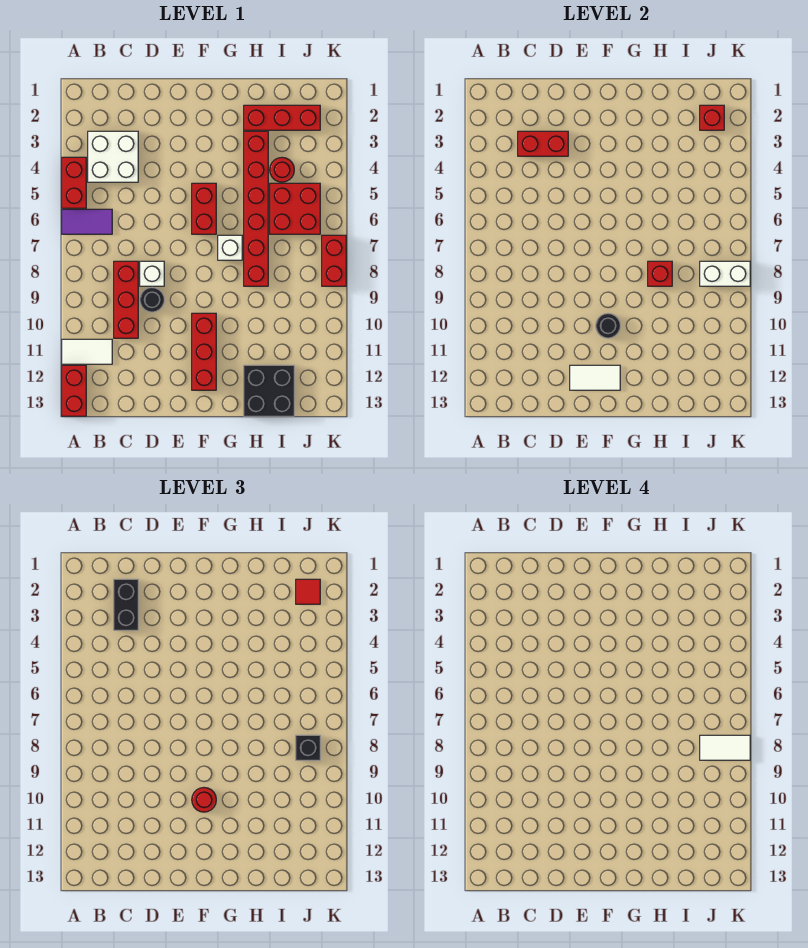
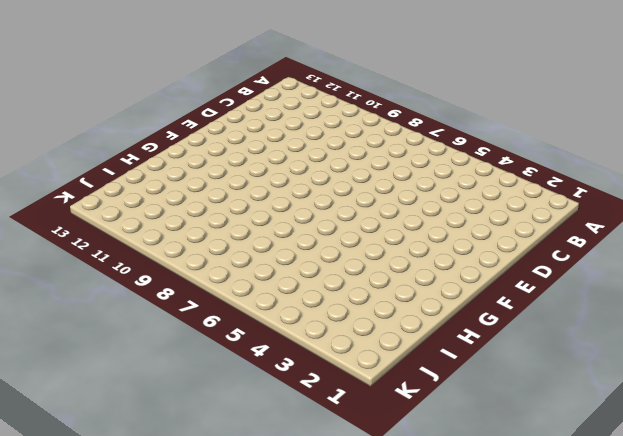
none -> red brick A4:A5 level 1
none -> purple tile A6:B6 level 1
none -> white tile A11:B11 level 1

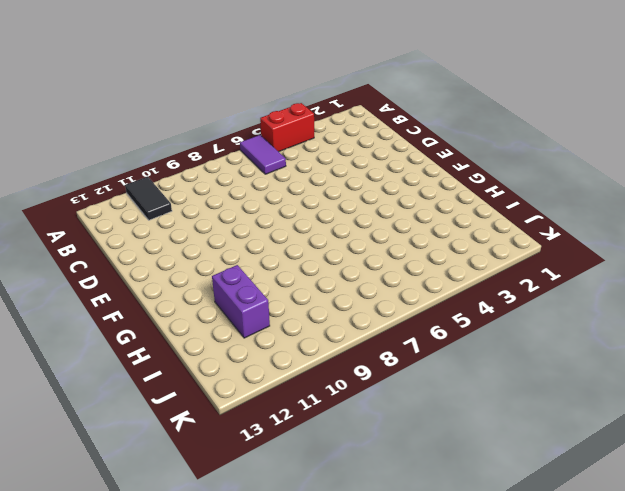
black tile A11:B11 level 1 -> white tile A11:B11 level 1
purple brick H11:I11 level 1 -> none
none -> red brick A12:A13 level 1
none -> white brick B3:C4 level 1
none -> red brick C8:C10 level 1

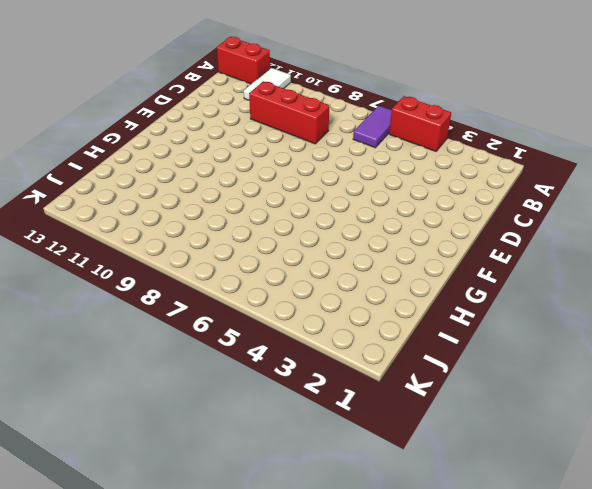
none -> white brick B3:C4 level 1
none -> white brick D8 level 1
none -> black round brick D9 level 1

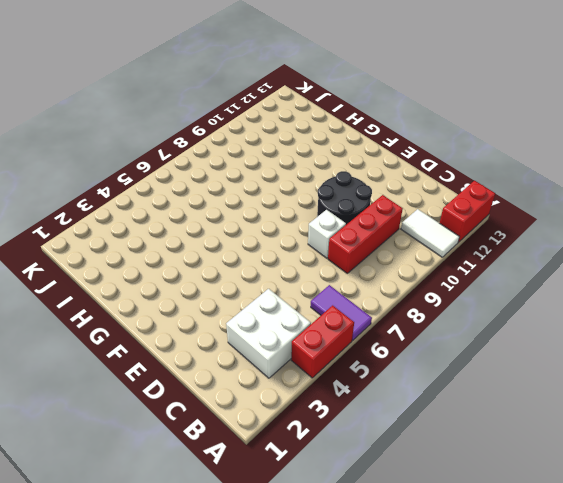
black round brick D9:E10 level 1 -> black round brick D9 level 1
none -> red brick F5:F6 level 1
none -> red brick F10:F12 level 1
none -> white brick G7 level 1

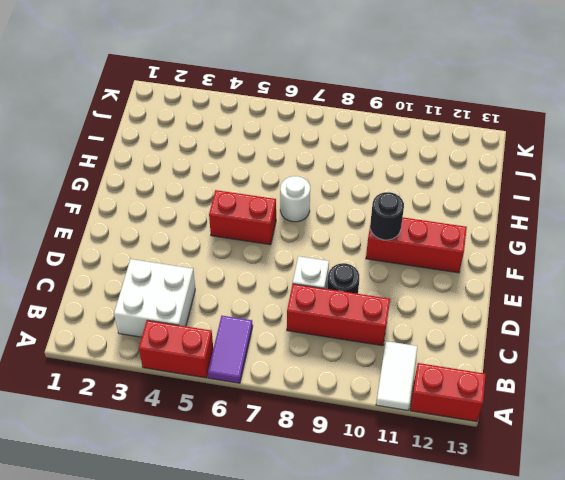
white round brick G7 level 1 -> white brick G7 level 1
none -> red brick H2:J2 level 1
none -> red brick H3:H8 level 1
none -> black brick H12:I13 level 1

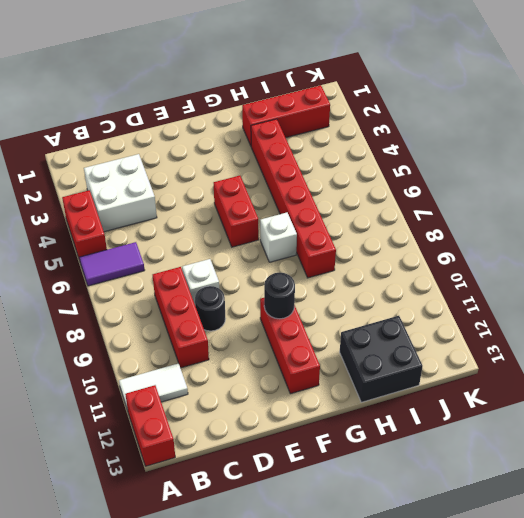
none -> red round brick I4 level 1
none -> red brick I5:J6 level 1
none -> red brick K7:K8 level 1

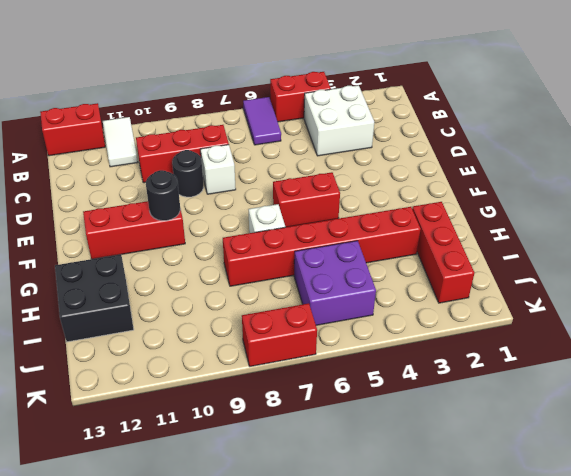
purple brick I5:J6 level 1 -> red brick I5:J6 level 1
none -> red round brick I4 level 1
none -> red brick C3:D3 level 2
none -> white tile E12:F12 level 2

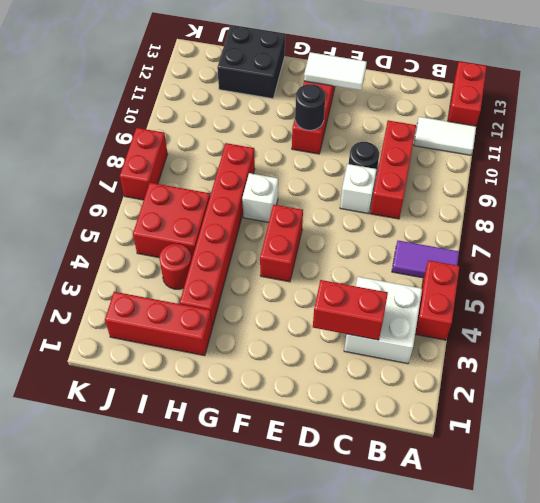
none -> red brick H8 level 2
none -> red brick J2 level 2
none -> white brick J8:K8 level 2

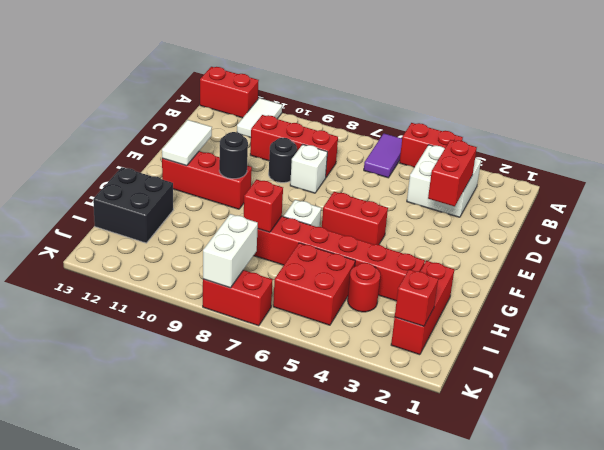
none -> black brick C2:C3 level 3
none -> red round brick F10 level 3
none -> red tile J2 level 3

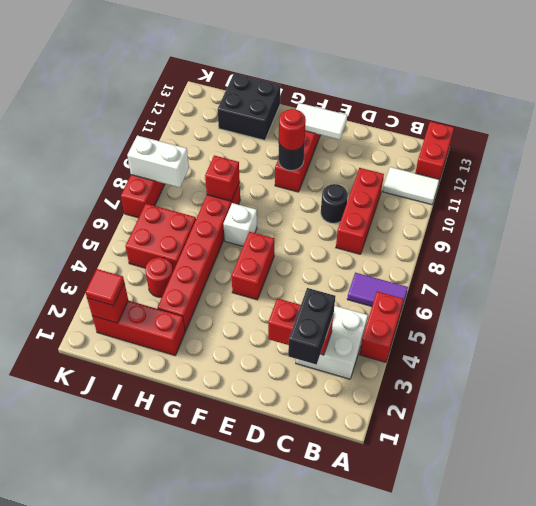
none -> white brick D8 level 1
none -> black brick J8 level 3
none -> white tile J8:K8 level 4

